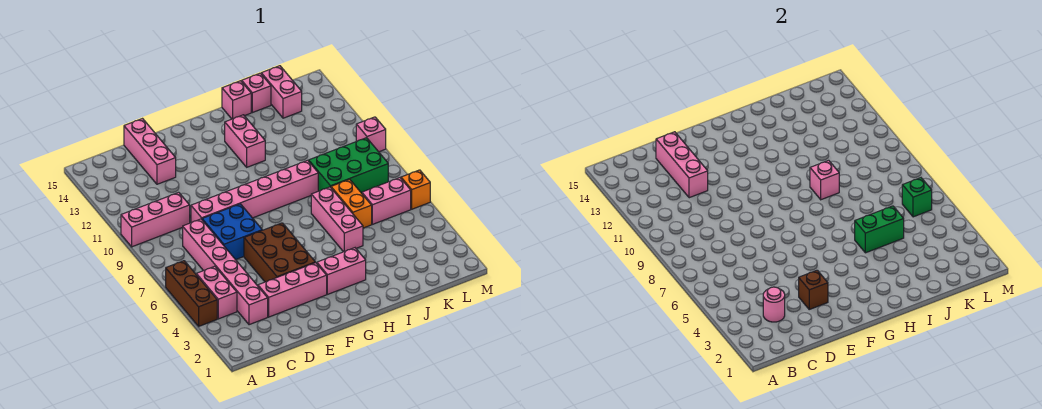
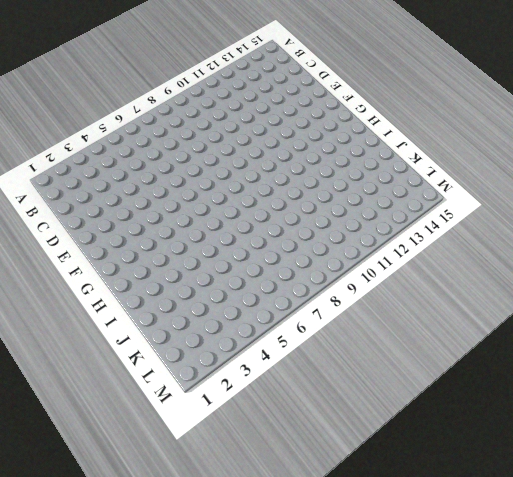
none -> brown brick A4:A6 level 1
none -> pink brick A10:C10 level 1
none -> pink brick B4:B5 level 1

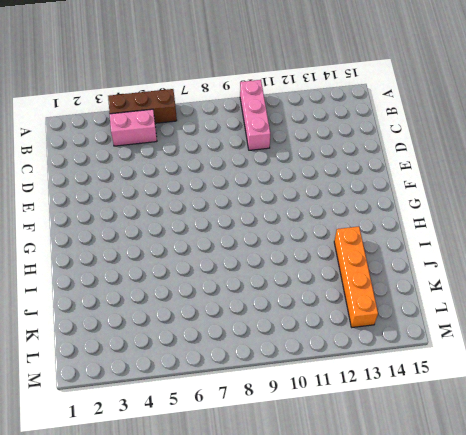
orange brick I13:L13 level 1 -> none
none -> pink brick C3:C8 level 1
none -> pink brick D3:F3 level 1
none -> blue brick D7:E8 level 1

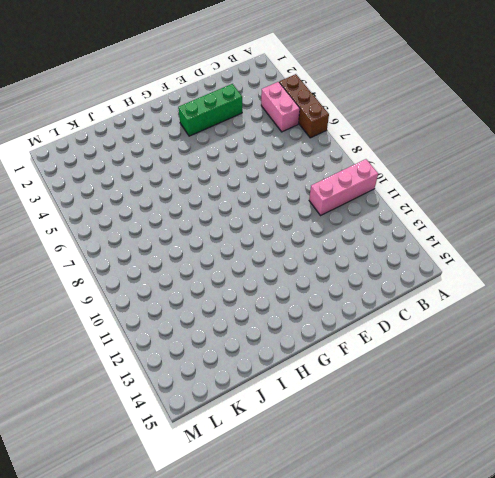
green brick D3:F3 level 1 -> pink brick D3:F3 level 1
none -> pink brick C3:C8 level 1
none -> blue brick D7:E8 level 1
none -> pink brick D9:I9 level 1

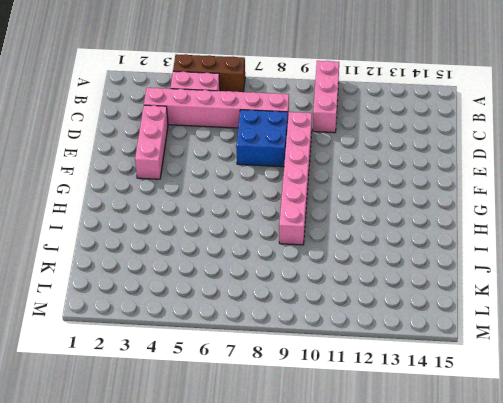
none -> pink brick D13:D15 level 1
none -> brown brick E4:F6 level 1
none -> pink brick G3:H3 level 1

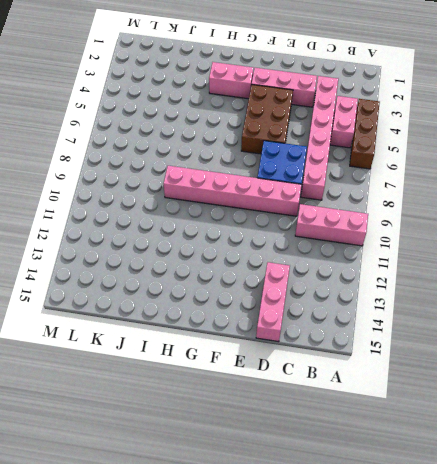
none -> pink brick H12:H13 level 1
none -> pink brick I5:I7 level 1
none -> pink brick I15 level 1

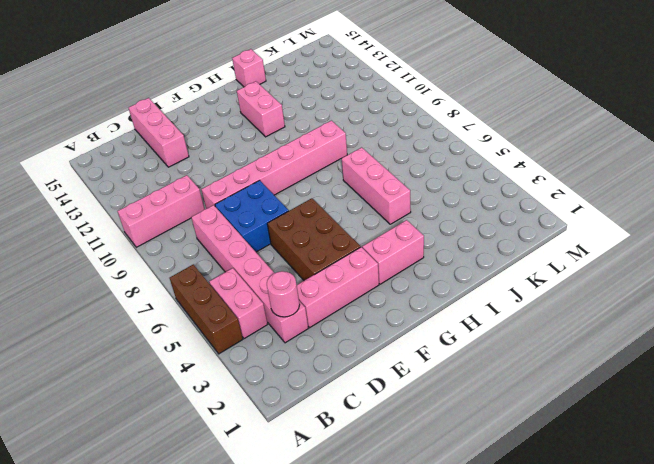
none -> orange brick J6:J7 level 1
none -> green brick J8:L9 level 1
none -> pink brick J15 level 1

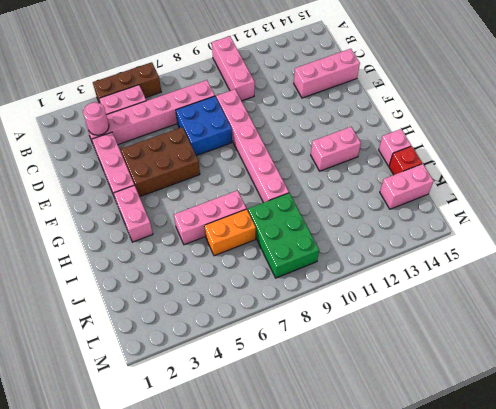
red brick J15 level 1 -> pink brick J15 level 1
none -> pink brick K6:L6 level 1
none -> orange brick M6 level 1
none -> pink brick M10 level 1

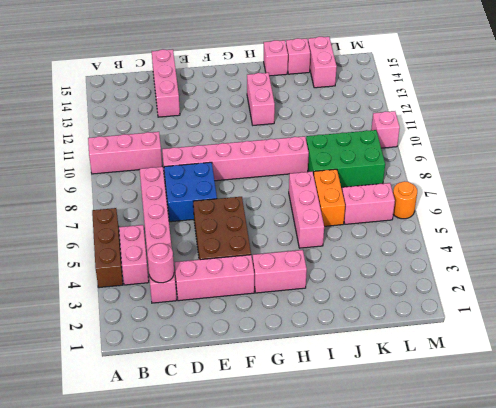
orange round brick M6 level 1 -> orange brick M6 level 1
none -> pink brick D12:D14 level 2
none -> brown brick E3 level 2
none -> green brick I5:J5 level 2

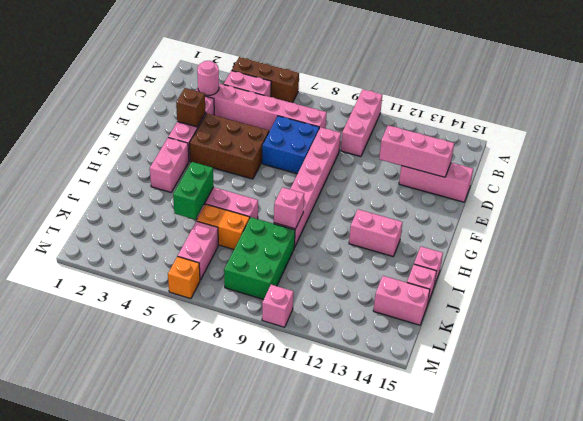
none -> green brick L6 level 2

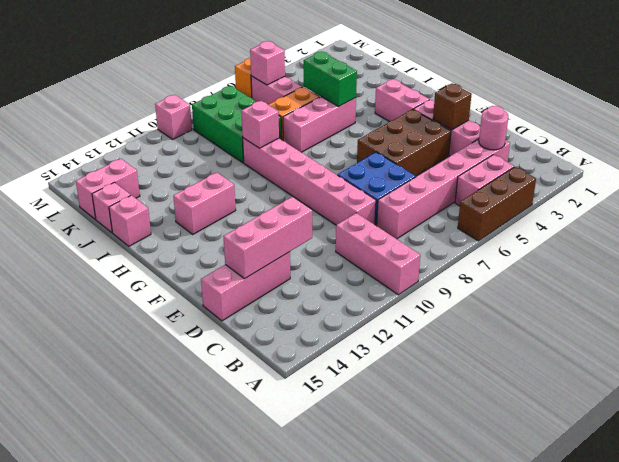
pink brick L6 level 2 -> green brick L6 level 2

